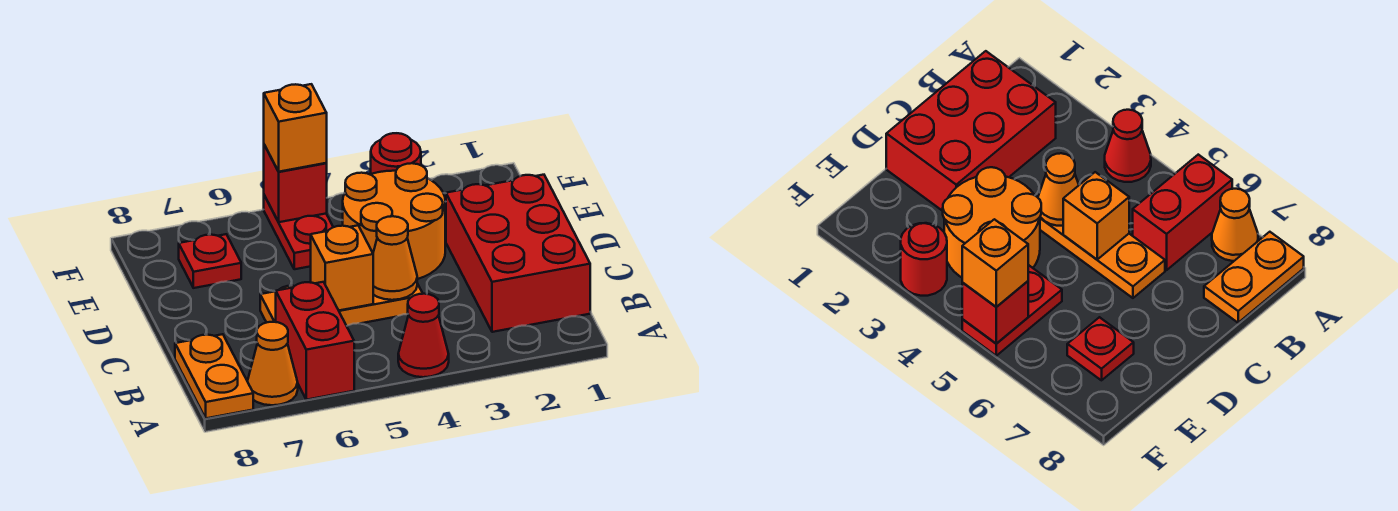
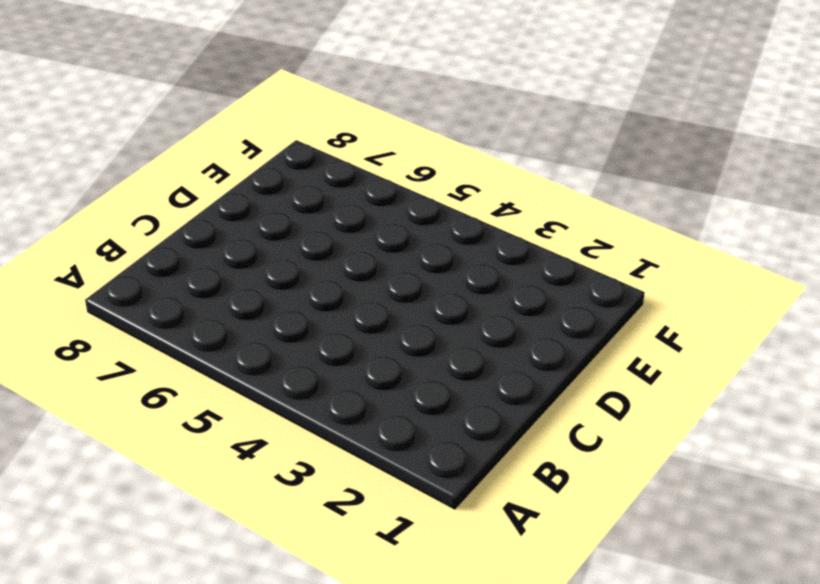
none -> red cone A4 level 1
none -> red brick A6:B6 level 1
none -> orange cone A7 level 1

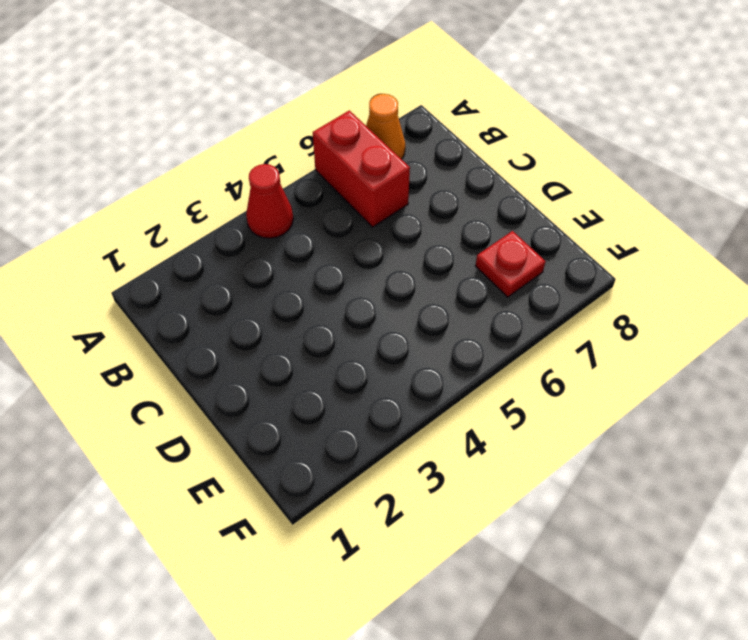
none -> orange plate A8:B8 level 1
none -> red brick B1:D2 level 1
none -> orange plate C4:C6 level 1

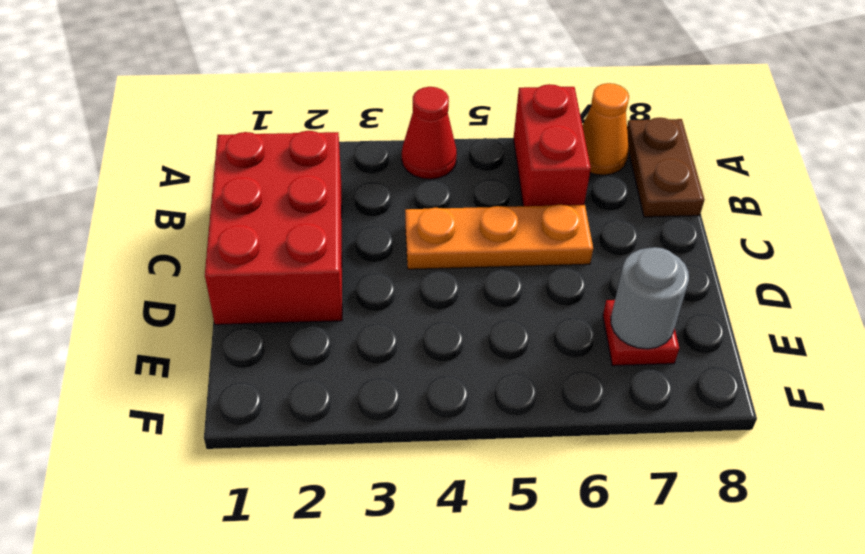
brown plate A8:B8 level 1 -> orange plate A8:B8 level 1
grey round brick E7 level 2 -> none
none -> orange round brick D3:E4 level 1
none -> red plate E5:F5 level 1
none -> red round brick F3 level 1

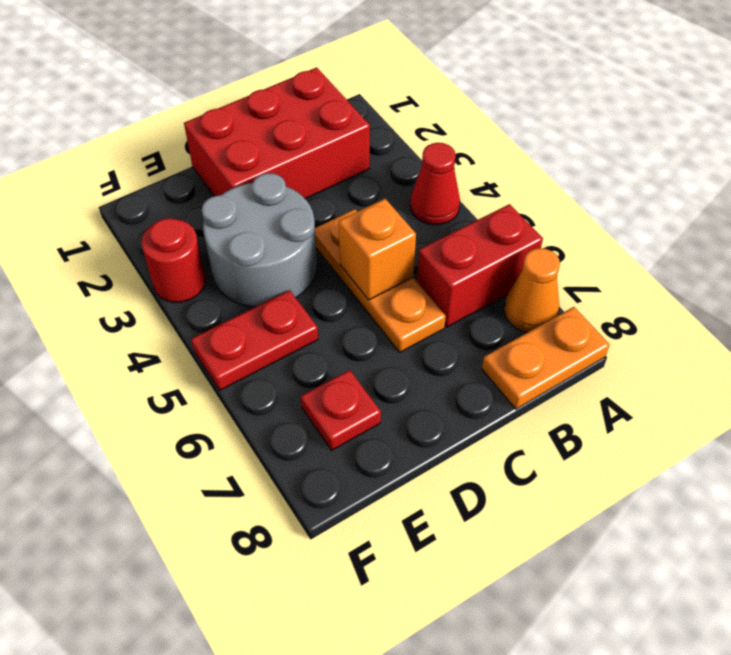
grey round brick D3:E4 level 1 -> orange round brick D3:E4 level 1
none -> orange cone C4 level 2
none -> red brick F5 level 2
none -> orange brick F5 level 3

